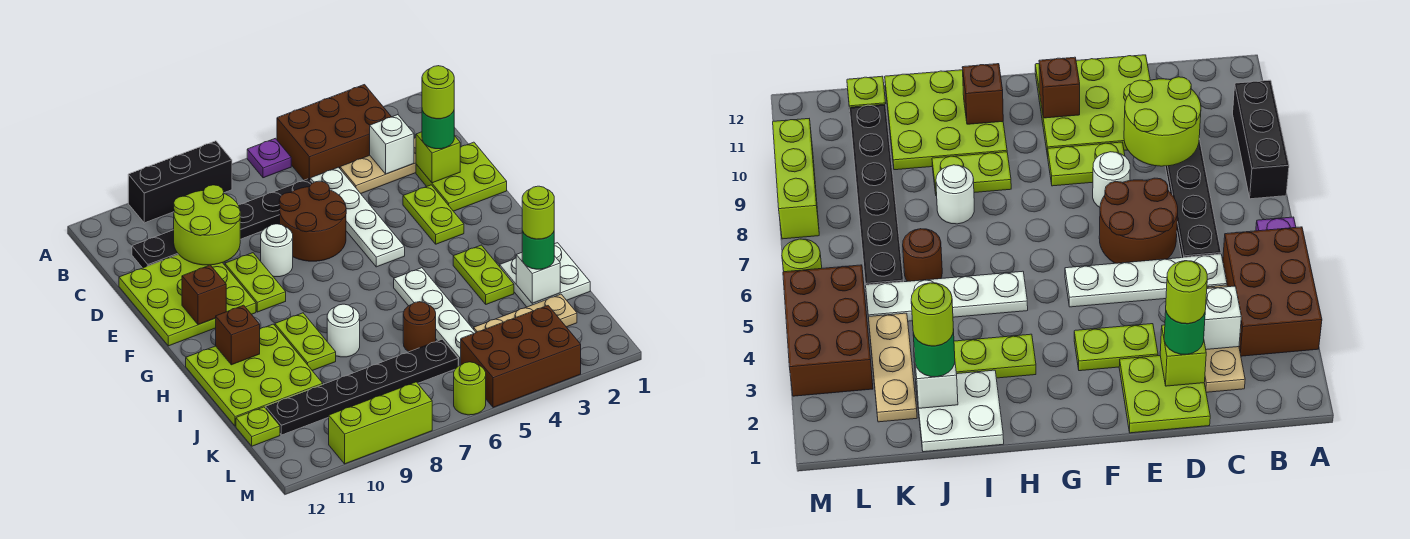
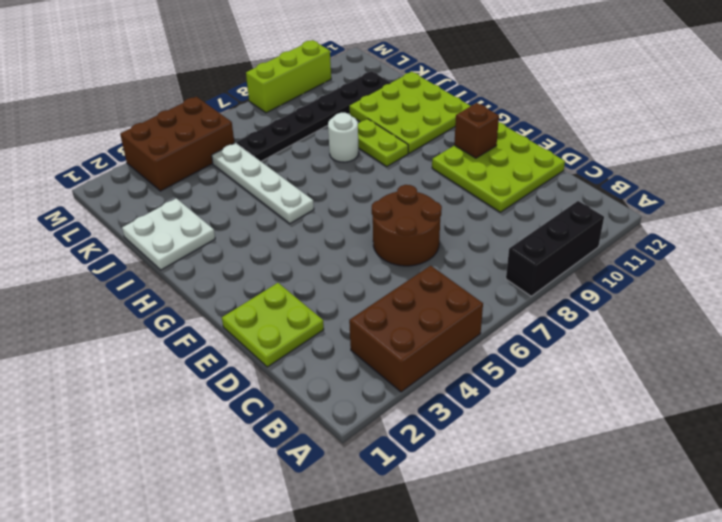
none -> purple plate A6 level 1
none -> tan plate C2:C4 level 1
none -> white plate C5:F5 level 1
none -> black plate C6:C11 level 1

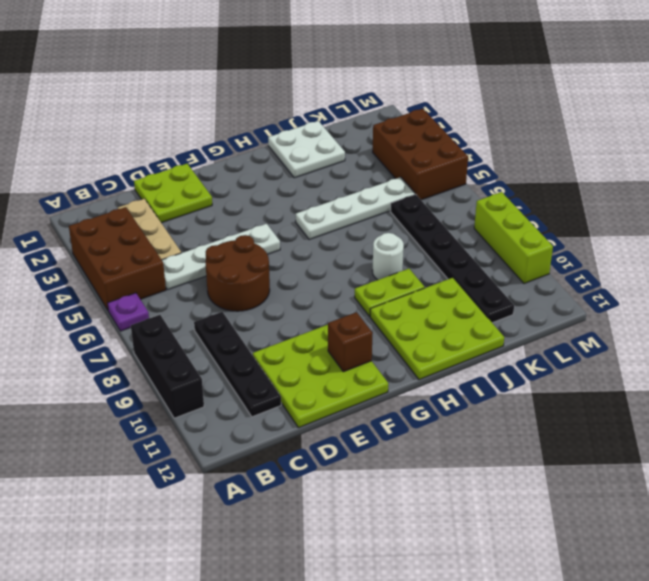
black plate C8:C11 level 1 -> black plate C6:C11 level 1
none -> lime plate E3:F3 level 1
none -> white round brick E8 level 1
none -> lime plate E9:F9 level 1
none -> lime plate H3:I3 level 1

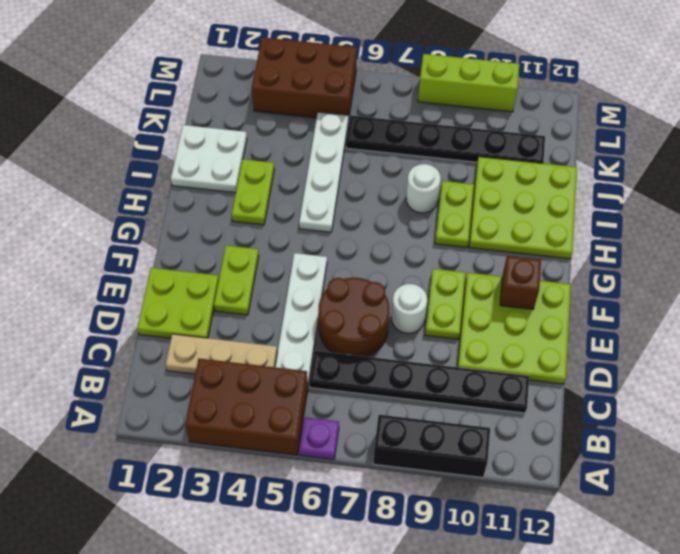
none -> brown round brick J6 level 1
none -> tan plate K2:K4 level 1
none -> lime plate K12 level 1
none -> lime round brick M6 level 1

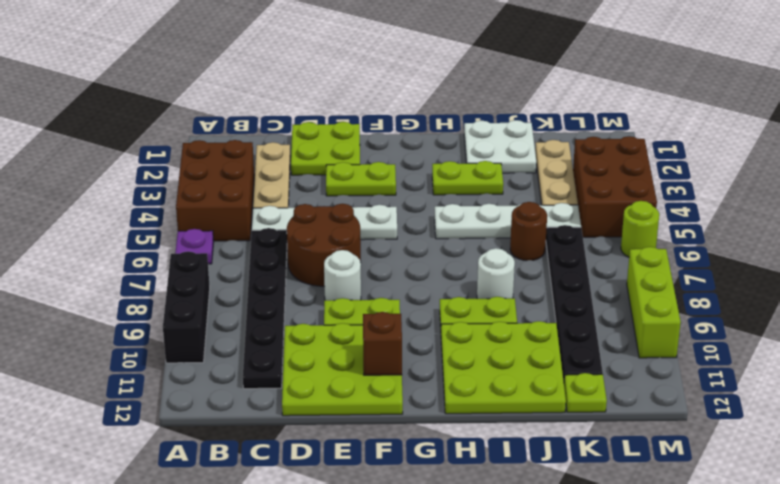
none -> white brick C3 level 2
none -> lime round brick C9:D10 level 2
none -> lime brick D2 level 2
none -> brown brick H11 level 2

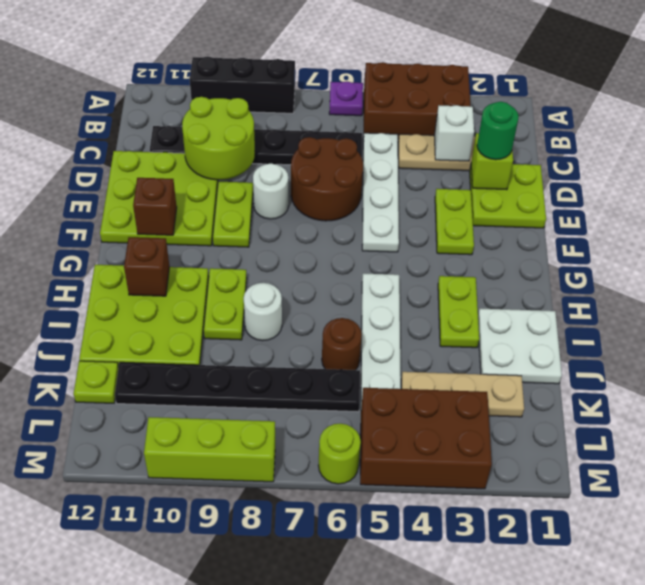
none -> white brick J2 level 2
none -> green round brick J2 level 3
none -> lime round brick D2 level 4
none -> lime round brick J2 level 4

